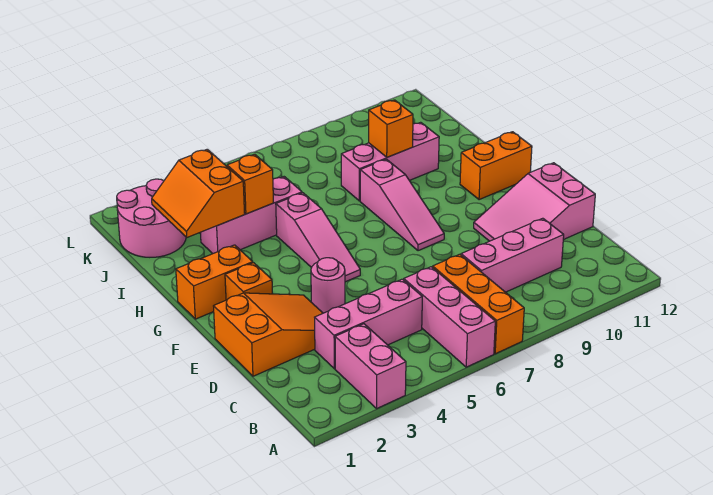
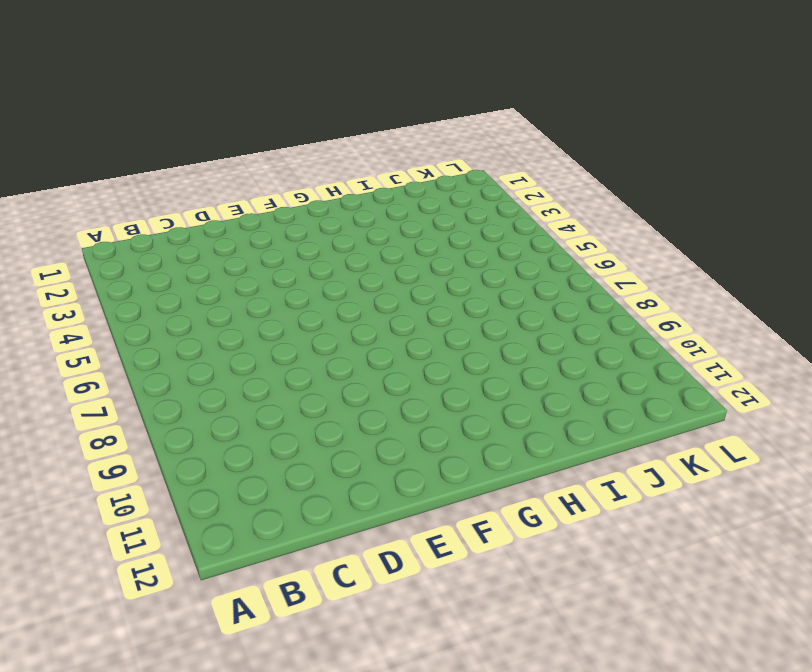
none -> pink brick A3:B3 level 1
none -> pink brick A6:C6 level 1
none -> orange brick A7:C7 level 1

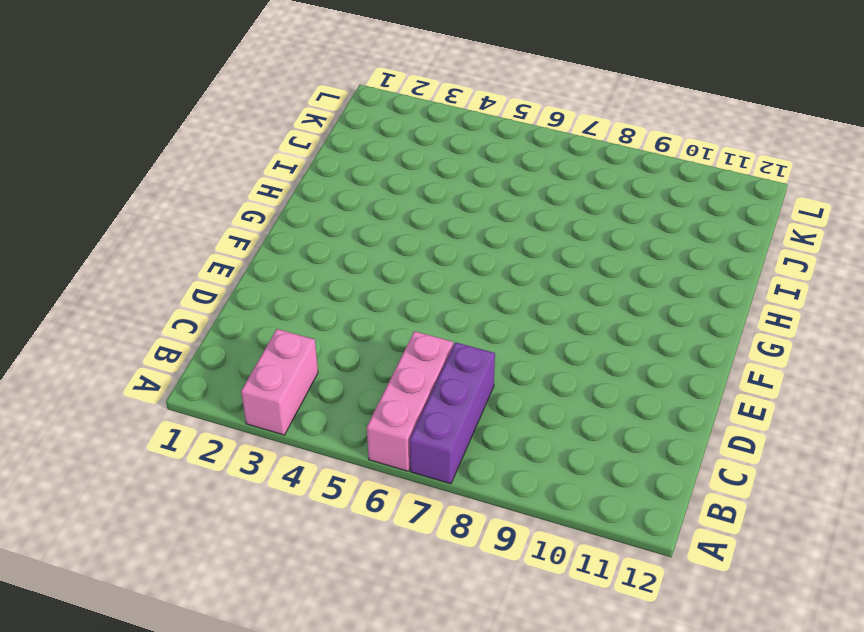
purple brick A7:C7 level 1 -> orange brick A7:C7 level 1
none -> pink brick C3:C5 level 1
none -> pink brick C8:C10 level 1
none -> orange slope D1:E3 level 1 top 1

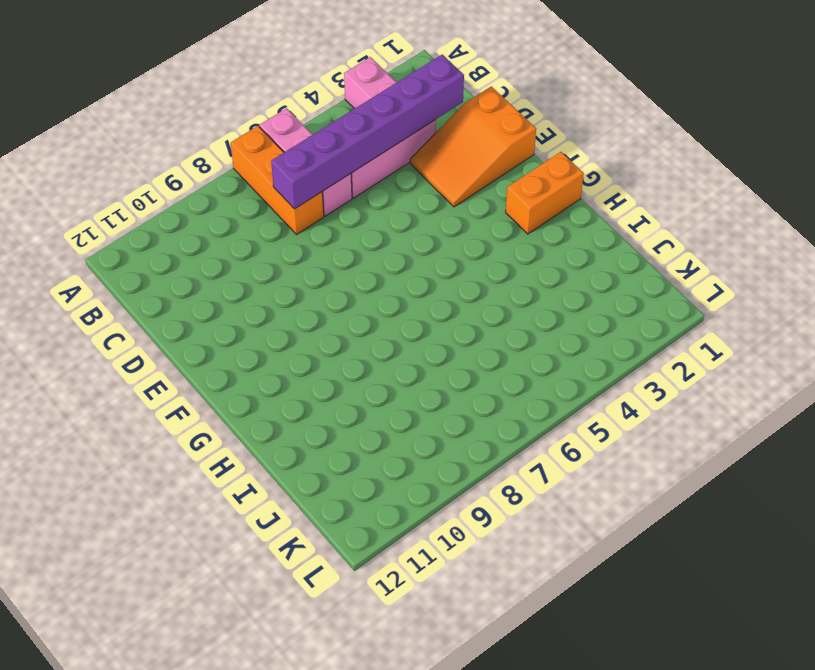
purple brick C2:C7 level 2 -> none
none -> pink brick C8:C10 level 1
none -> pink slope D10:E12 level 1 top 12
none -> pink round brick E4 level 1

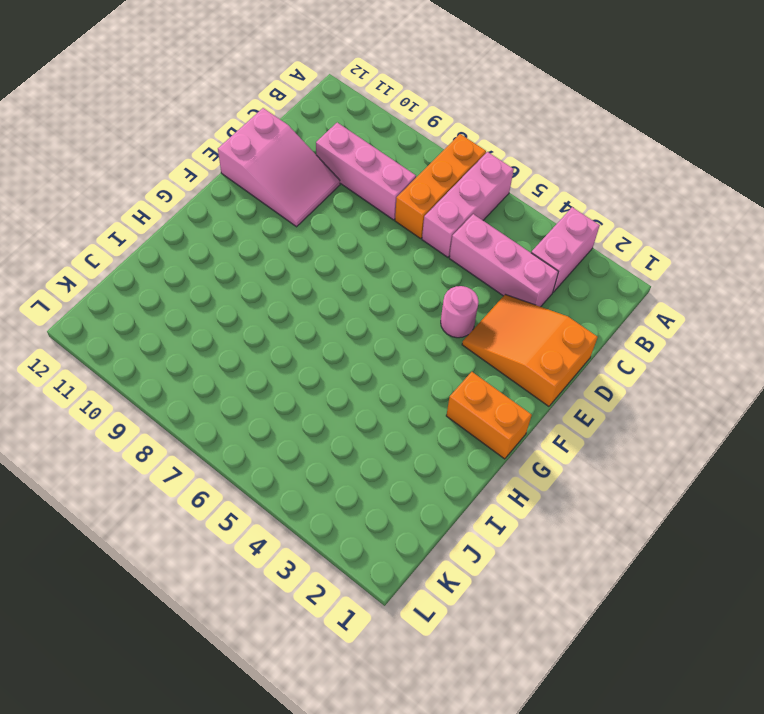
none -> orange brick F2 level 1
none -> pink slope F5:H5 level 1 top H
none -> pink slope F8:H8 level 1 top H

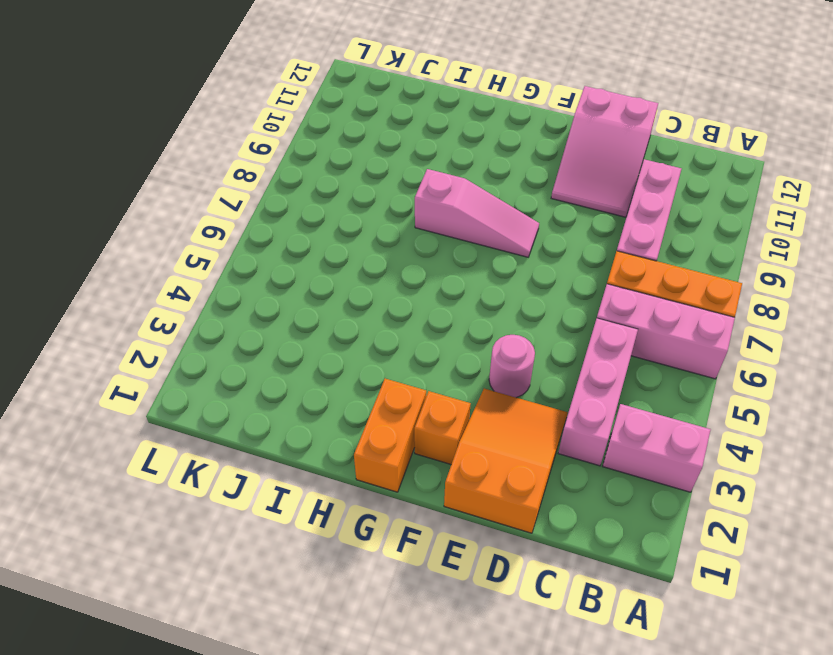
none -> pink slope F5:H5 level 1 top H
none -> orange brick G11:G12 level 1
none -> pink brick I3:I5 level 1

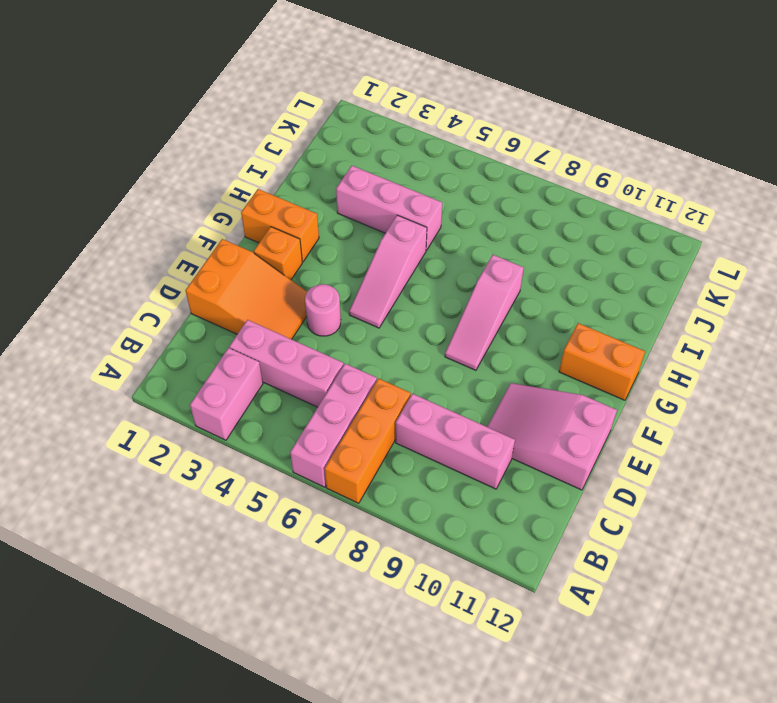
none -> pink brick I8:I10 level 1
none -> pink round brick J1:K2 level 1
none -> orange slope I2:J3 level 2 top 3

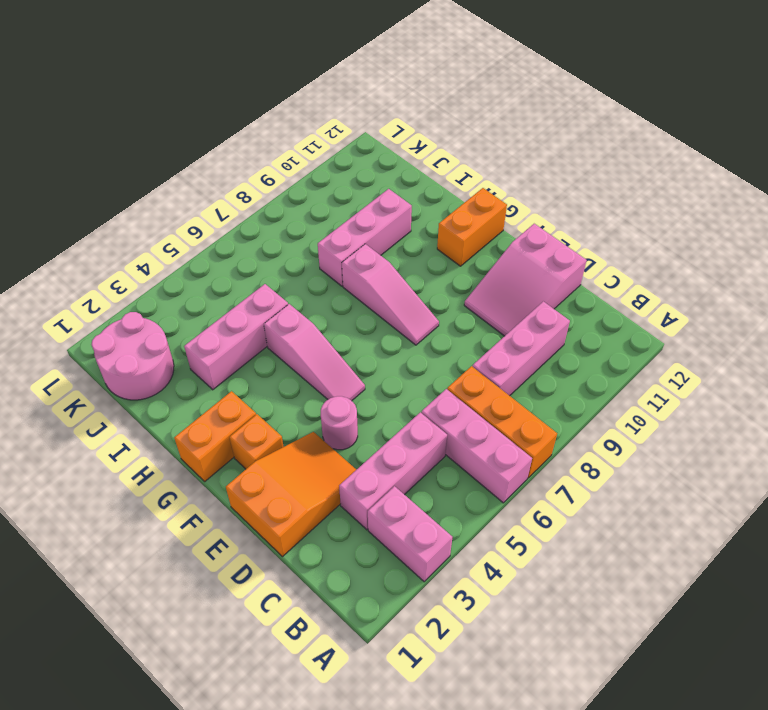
none -> orange slope I2:J3 level 2 top 3
none -> orange brick I4 level 2
none -> orange brick I9 level 2

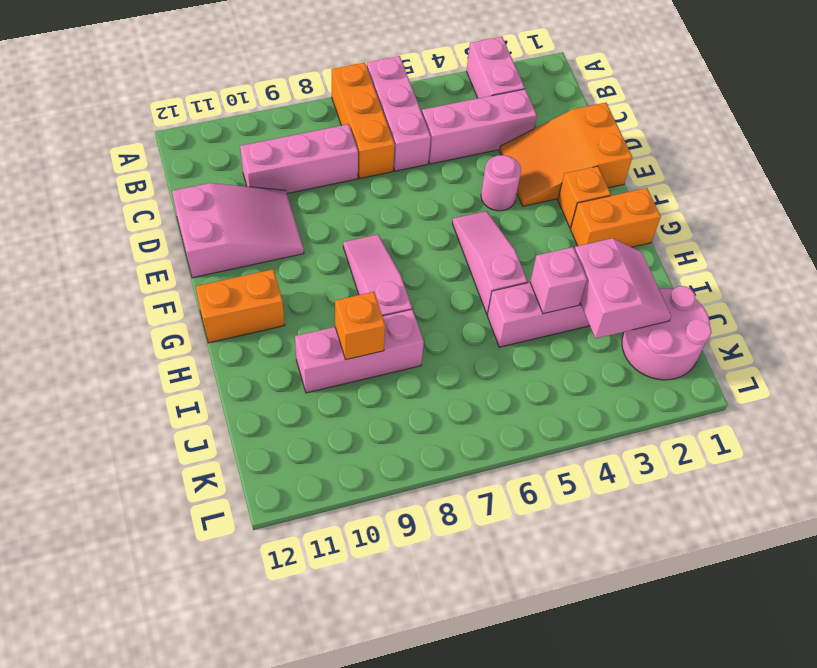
pink slope I2:J3 level 2 top 3 -> orange slope I2:J3 level 2 top 3
pink brick I4 level 2 -> orange brick I4 level 2

